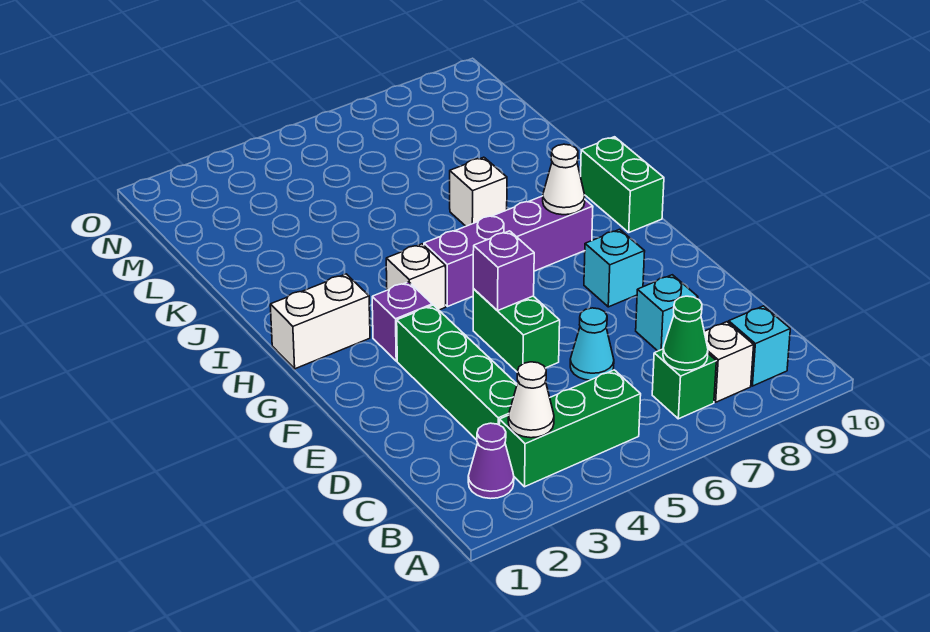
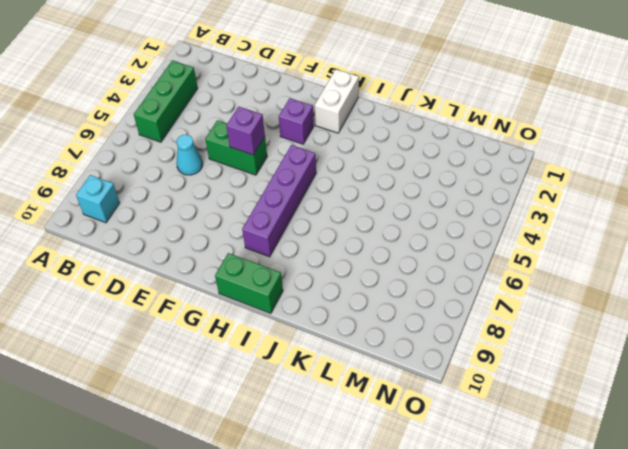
none -> purple cone B2 level 1
none -> green brick B7 level 1
none -> white brick B8 level 1

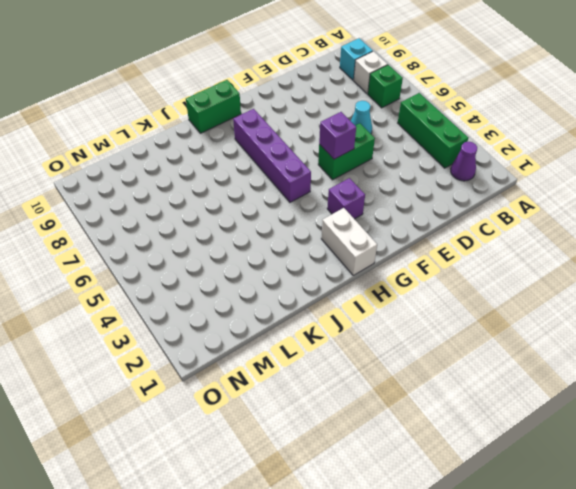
none -> green brick C3:F3 level 1
none -> cyan brick D8 level 1
none -> cyan brick F8 level 1

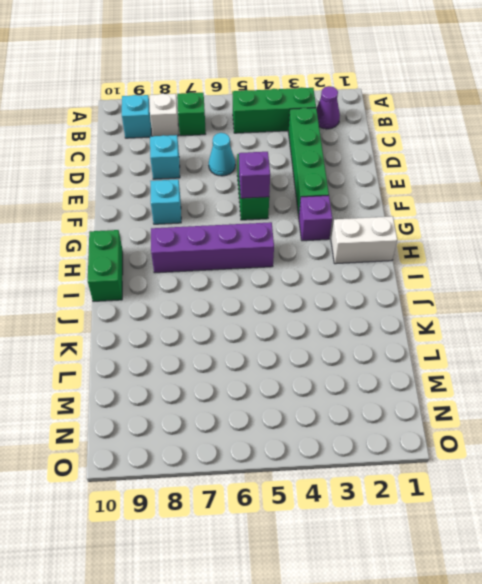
none -> white brick H4 level 1
none -> white brick J7 level 1
none -> white cone B3 level 2

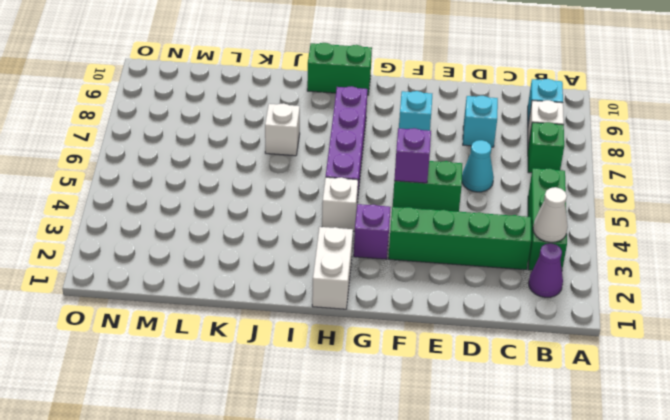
none -> green cone B7 level 2
none -> white cone H8 level 2

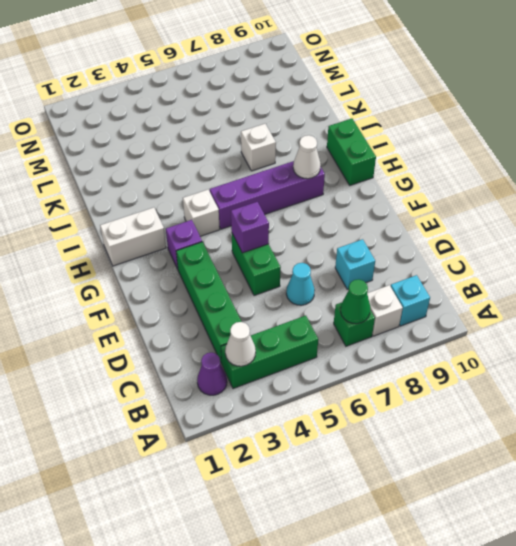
none -> cyan brick F8 level 1

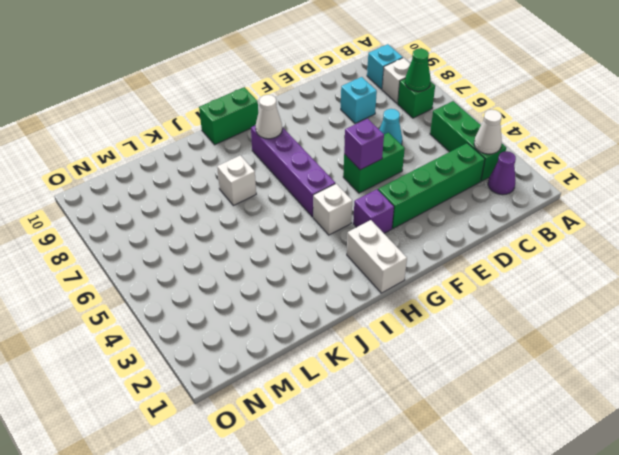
none -> cyan brick F8 level 1

